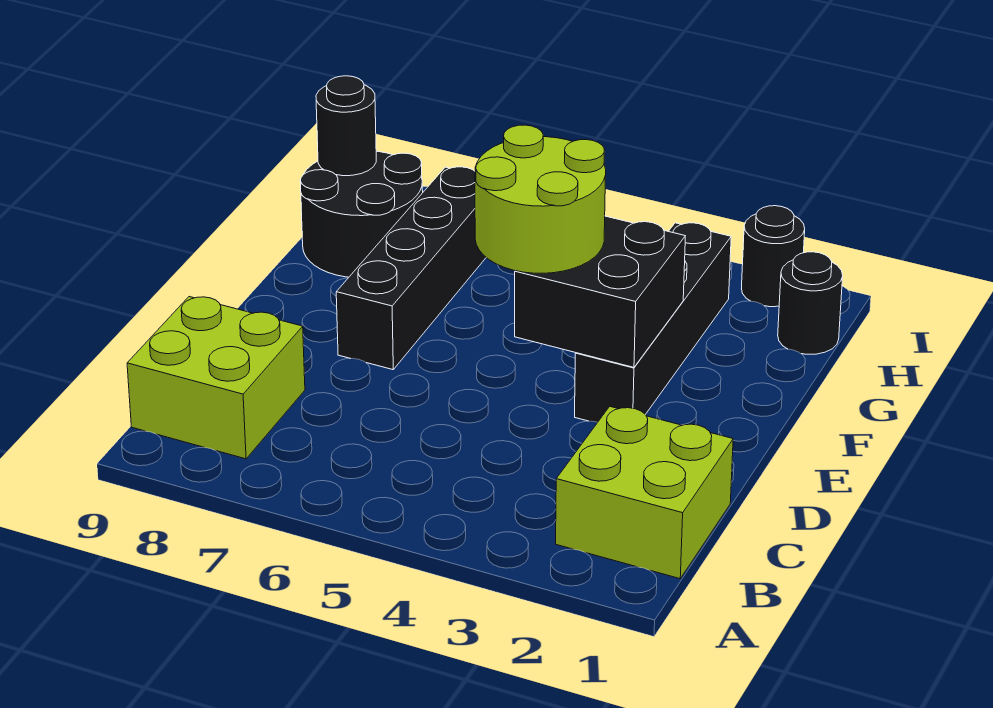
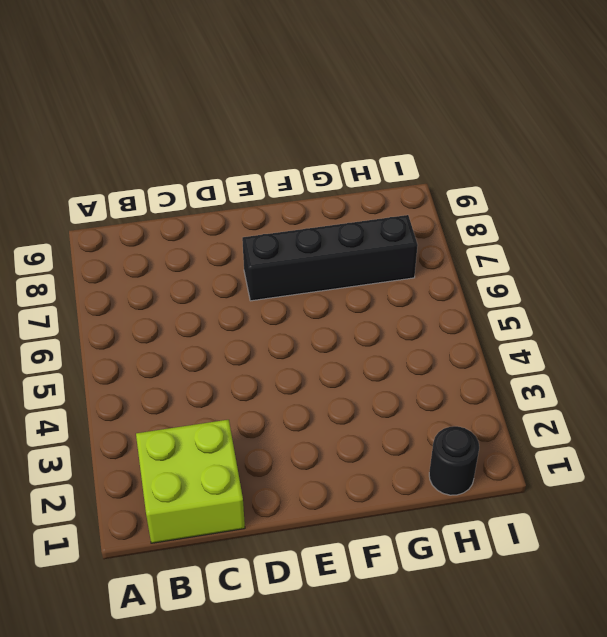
none -> lime brick B8:C9 level 1
none -> black brick E3:H3 level 1

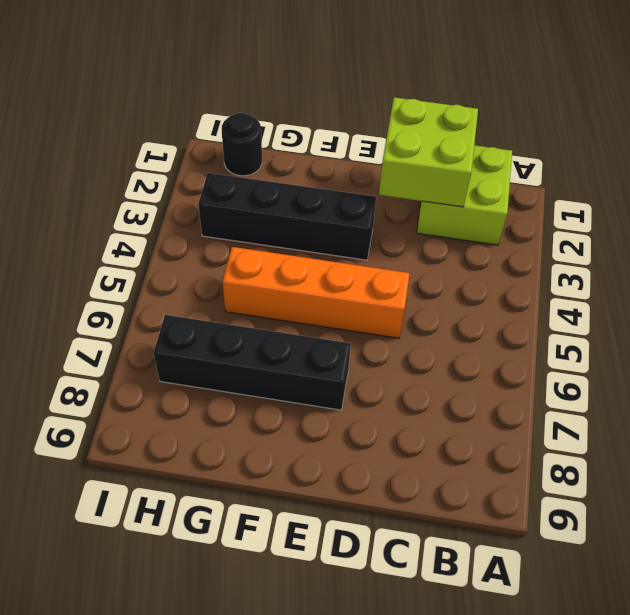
lime brick C1:D2 level 2 -> lime brick B8:C9 level 1
orange brick D5:G5 level 1 -> none
none -> black round brick G8:H9 level 1
none -> black round brick I2 level 1

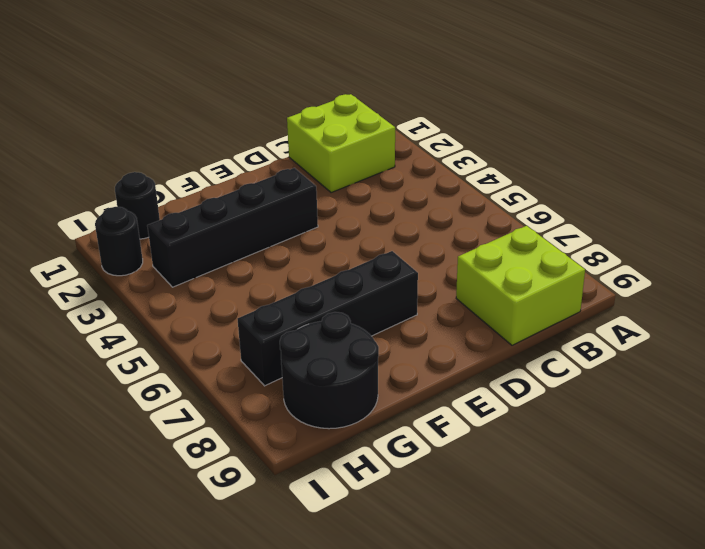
none -> black brick E3:F4 level 2
none -> black round brick H9 level 2

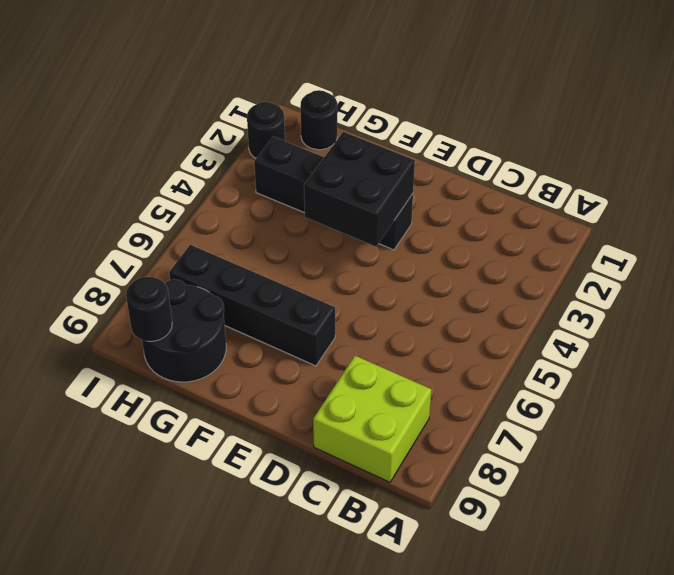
none -> lime brick B1:C2 level 1
none -> lime round brick E4:F5 level 3

